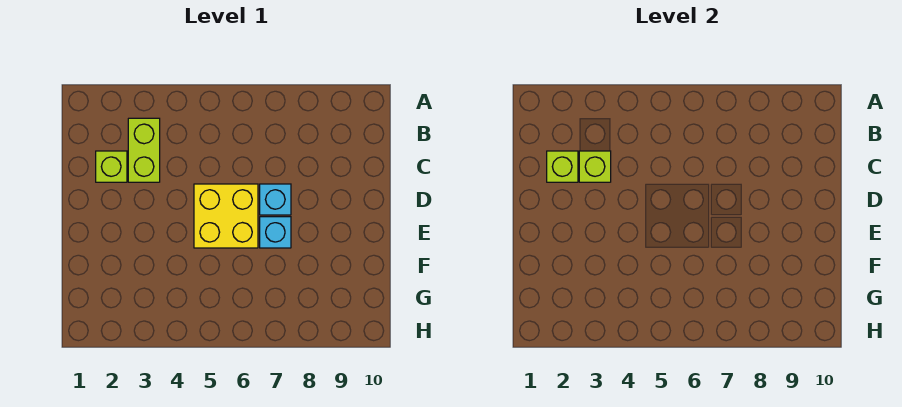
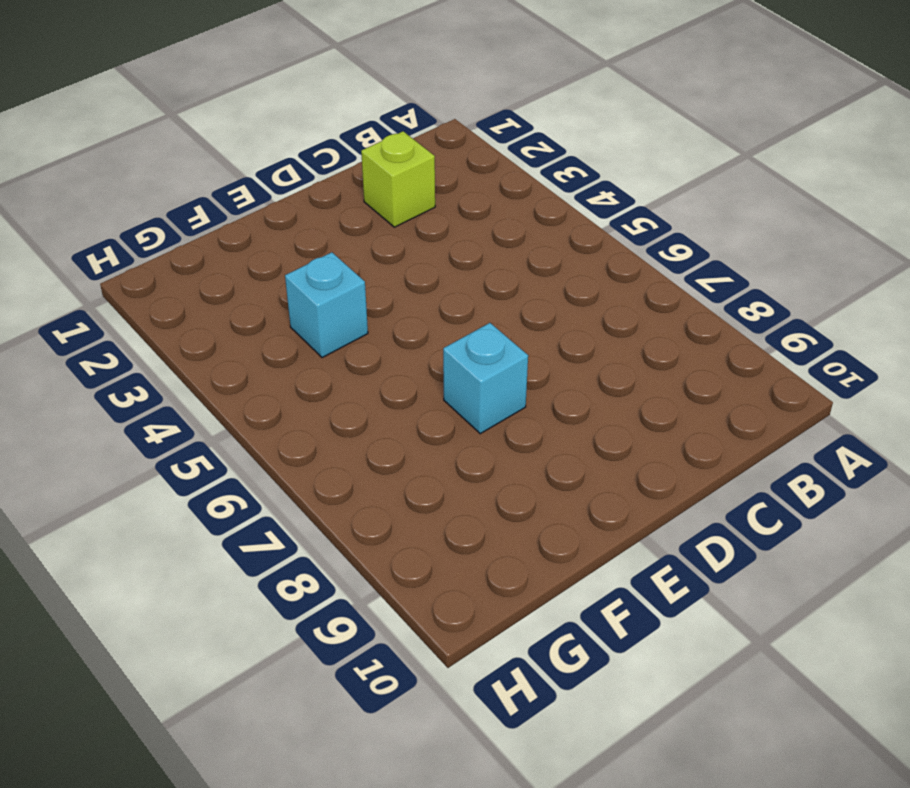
cyan brick F4 level 1 -> cyan brick D7 level 1
none -> lime brick B3:C3 level 1
none -> yellow brick D5:E6 level 1

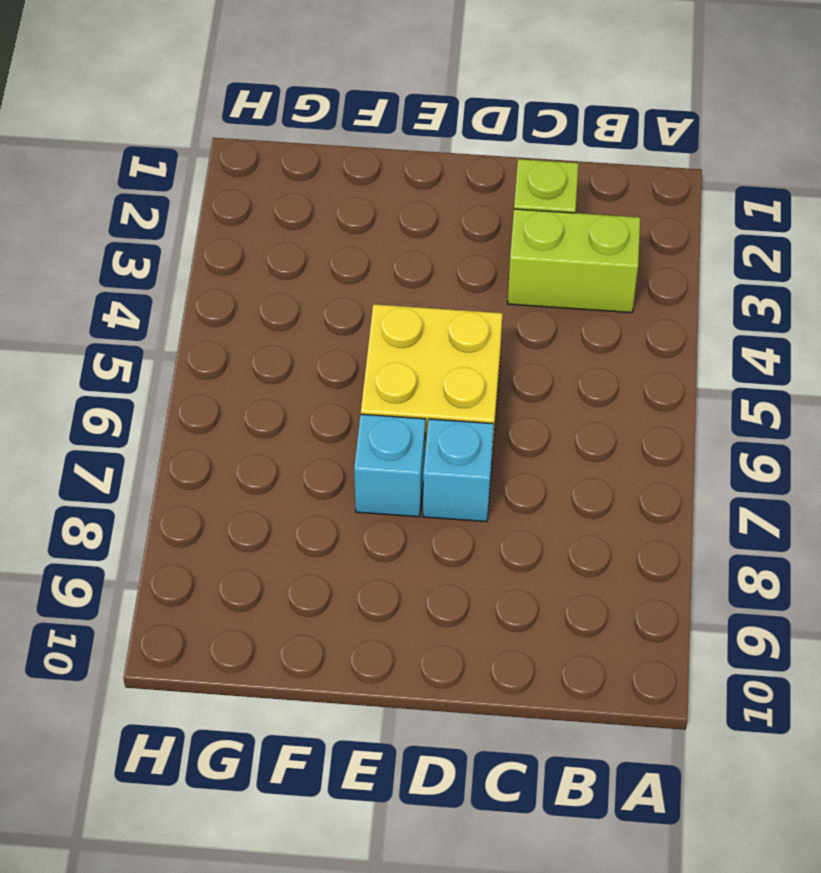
none -> lime brick C2 level 2
none -> lime brick C3 level 2

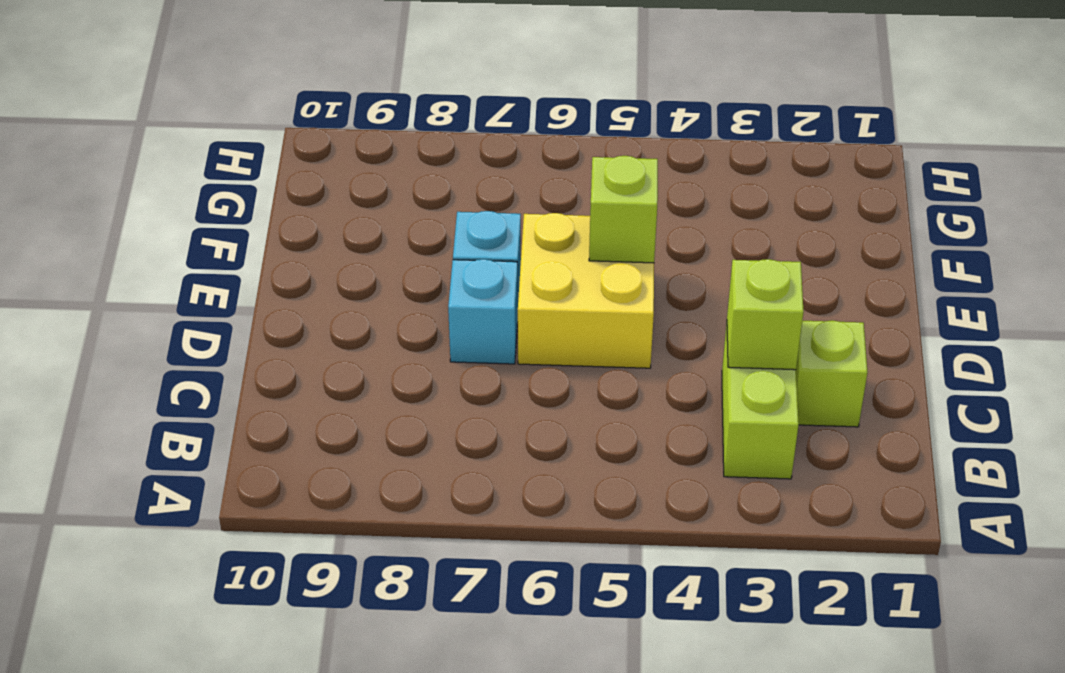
lime brick E5 level 2 -> lime brick C2 level 2

